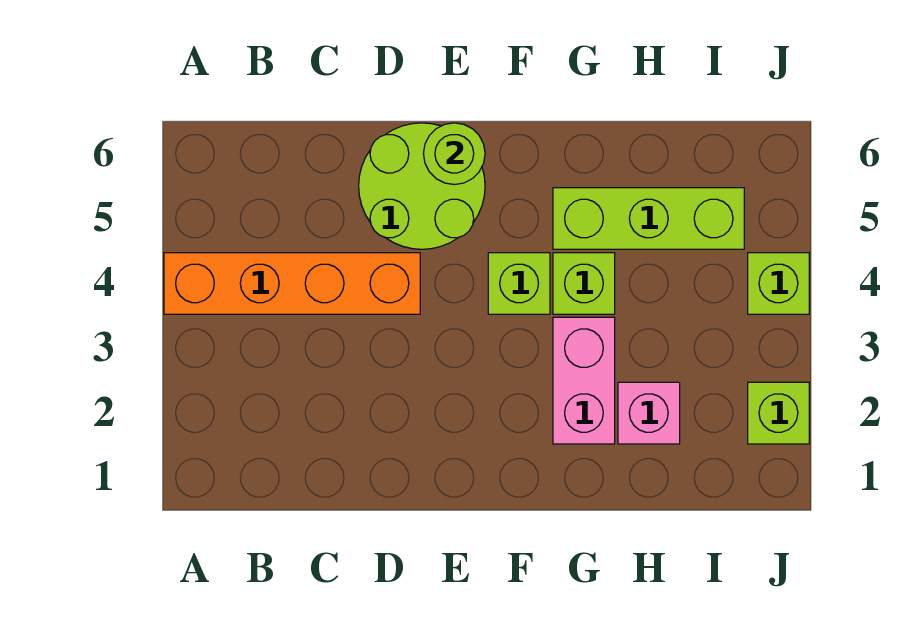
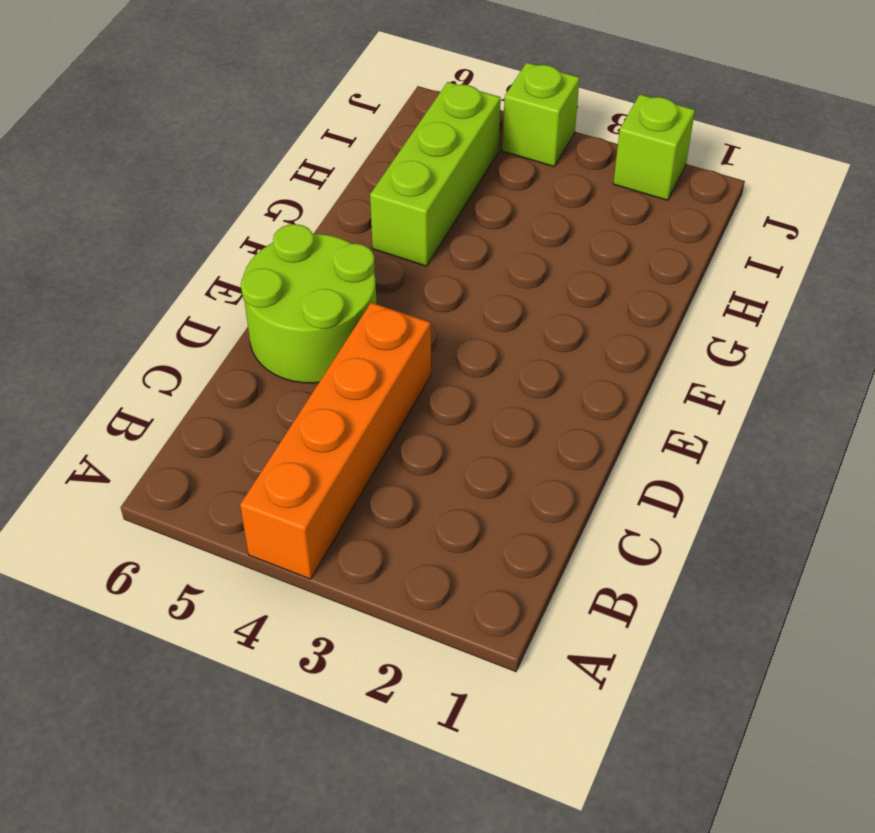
none -> lime brick F4 level 1
none -> pink brick G2:G3 level 1

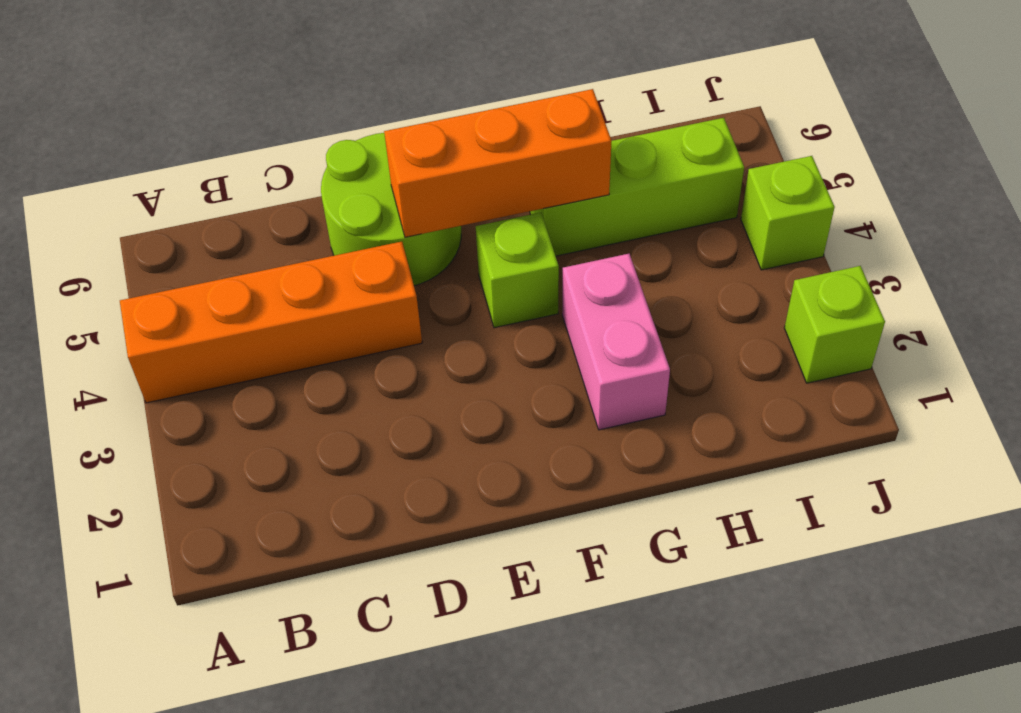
orange brick E5:G5 level 2 -> none
none -> lime brick G4 level 1
none -> pink brick H2 level 1

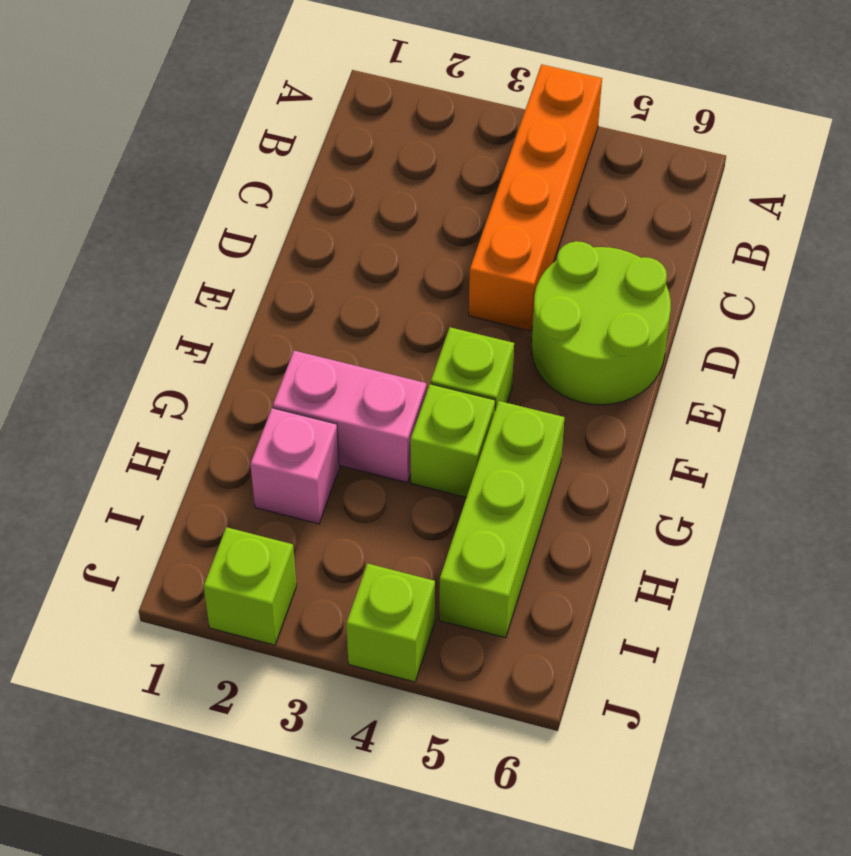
none -> lime round brick E6 level 2

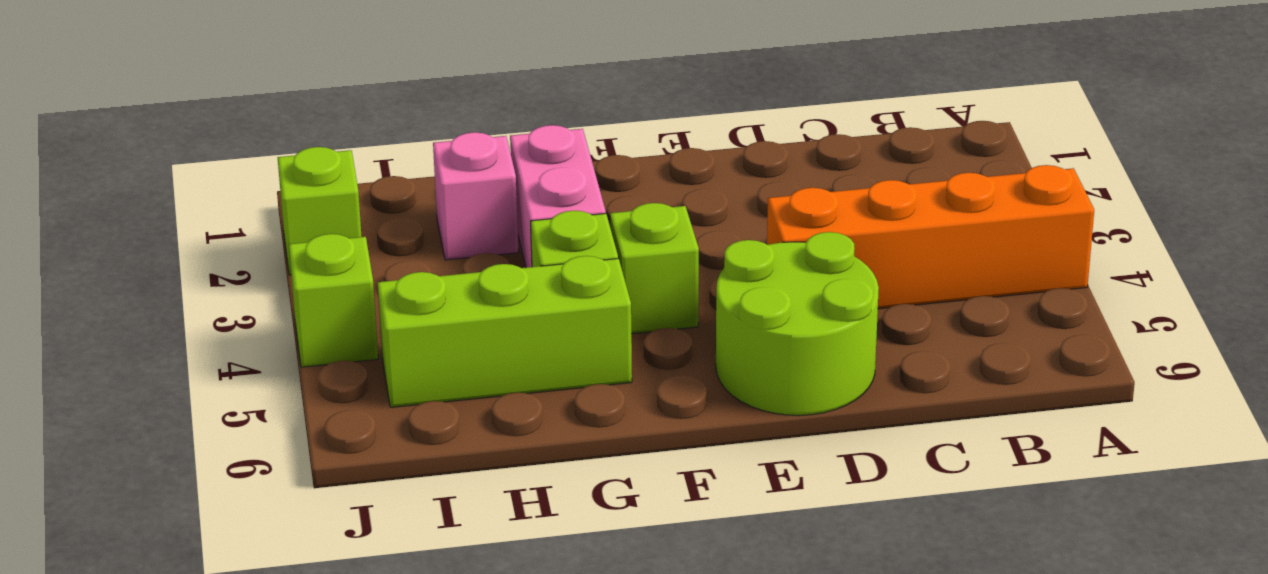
none -> lime round brick E6 level 2

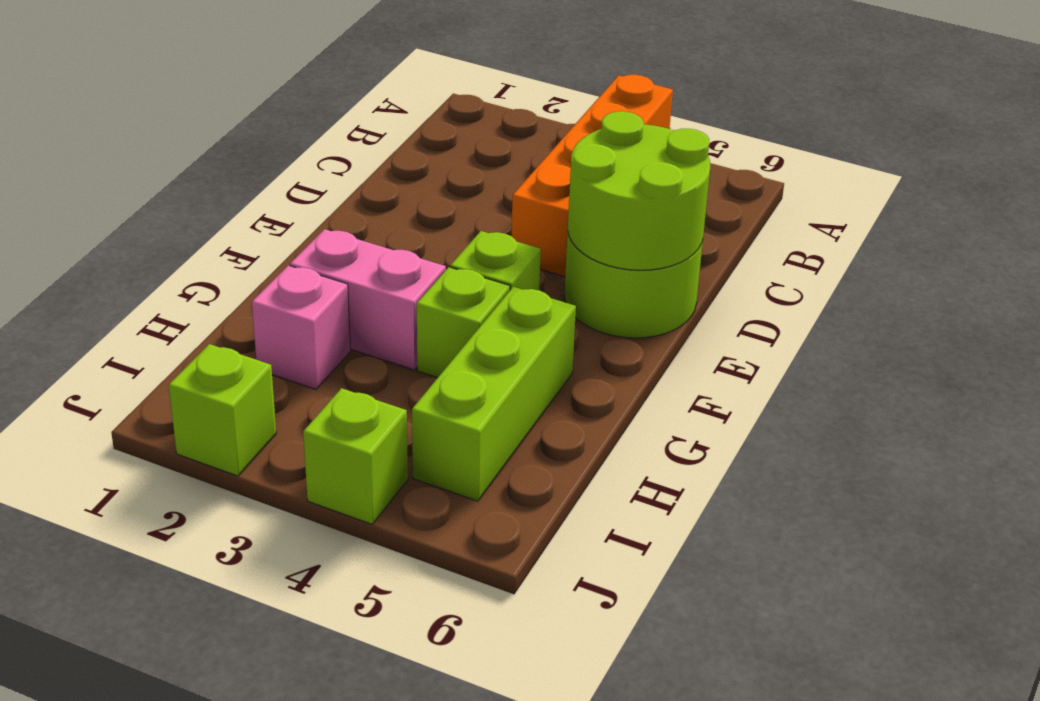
lime round brick D5:E6 level 2 -> lime round brick E6 level 2

